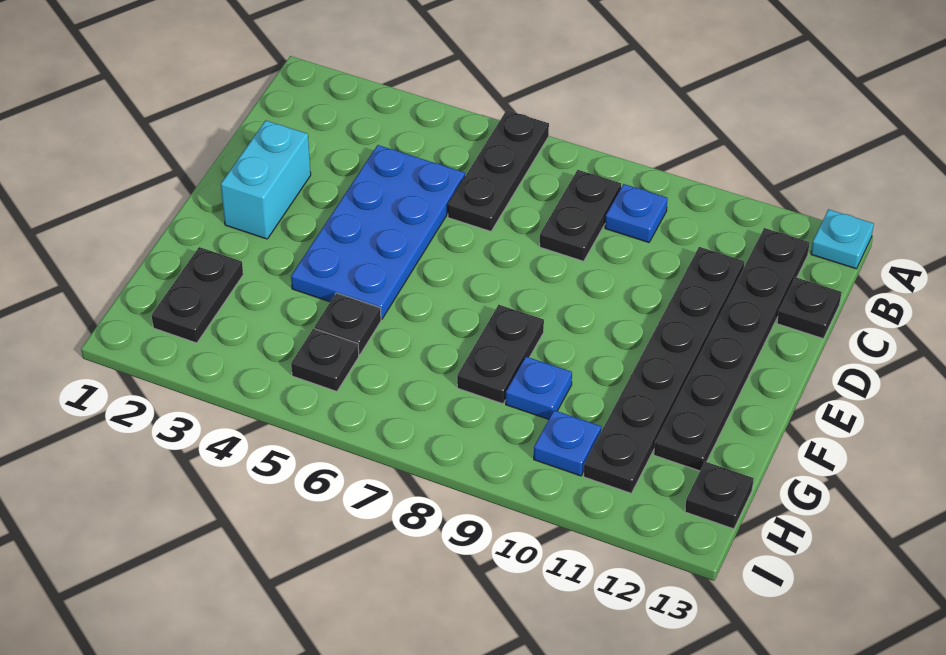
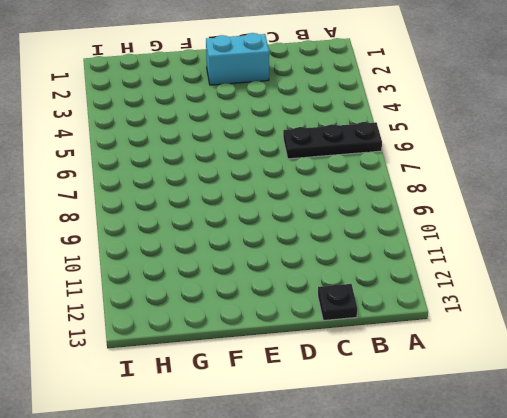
none -> cyan plate A13 level 1
none -> black plate B8:C8 level 1
none -> blue plate B9 level 1

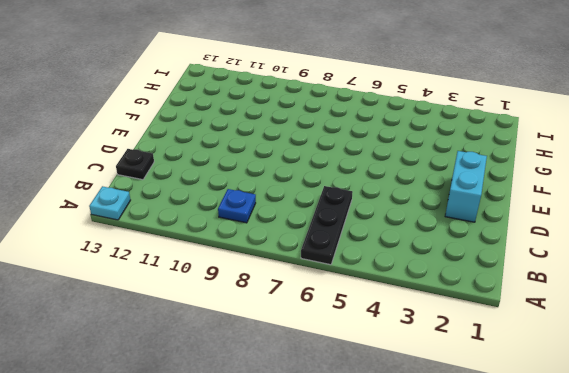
none -> black plate B8:C8 level 1
none -> black plate B12:G12 level 1
none -> blue plate C4:F5 level 1

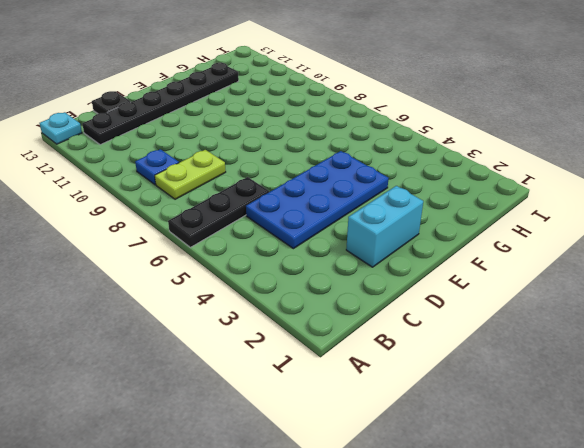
lime plate B8:C8 level 1 -> black plate B8:C8 level 1
none -> black plate C11:H11 level 1
none -> black plate F8:G8 level 1
none -> black plate G2:H2 level 1

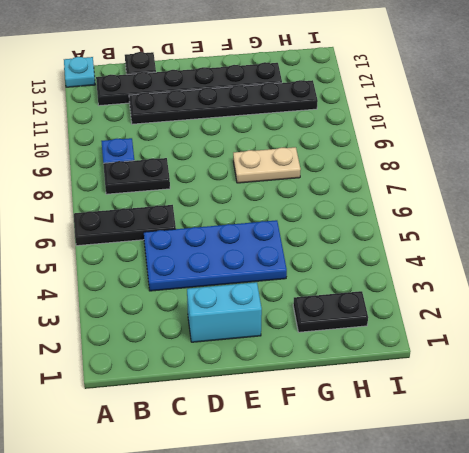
tan plate F8:G8 level 1 -> black plate F8:G8 level 1
none -> black plate G5 level 1
none -> blue plate G9 level 1
none -> black plate H5 level 1

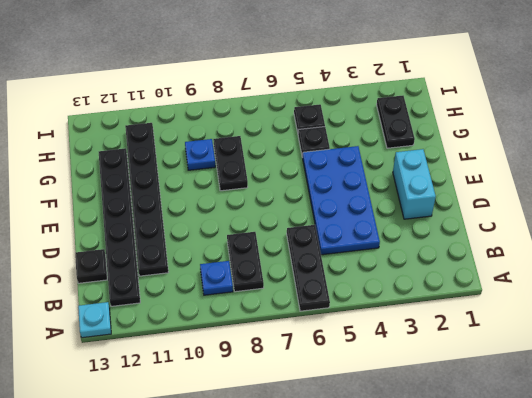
none -> blue plate H10 level 1
none -> black plate H13 level 1

